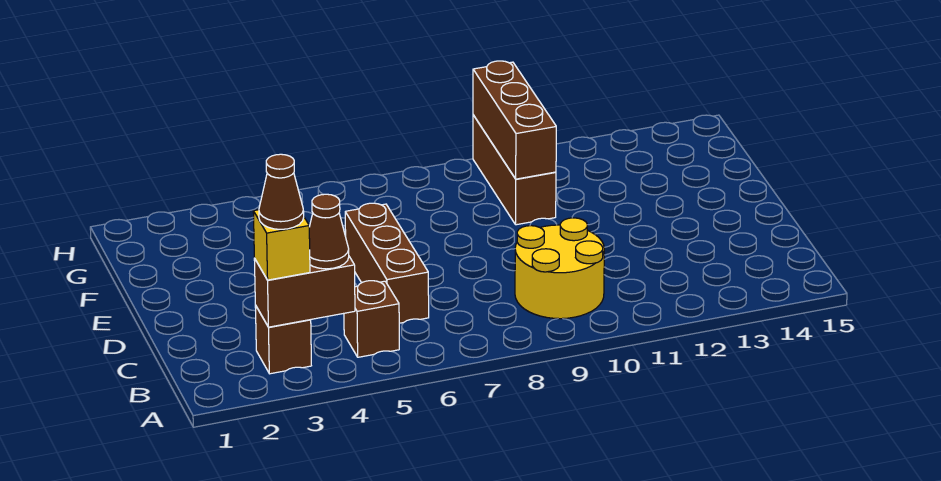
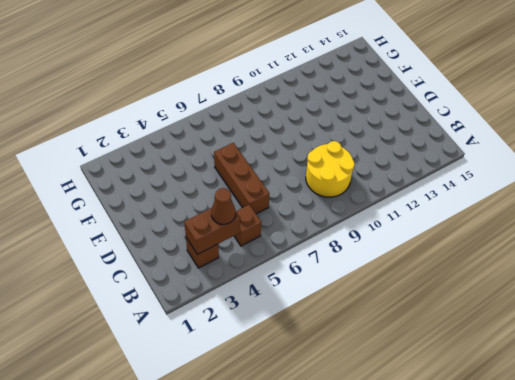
none -> brown brick F10:H10 level 1
none -> brown brick F10:H10 level 2

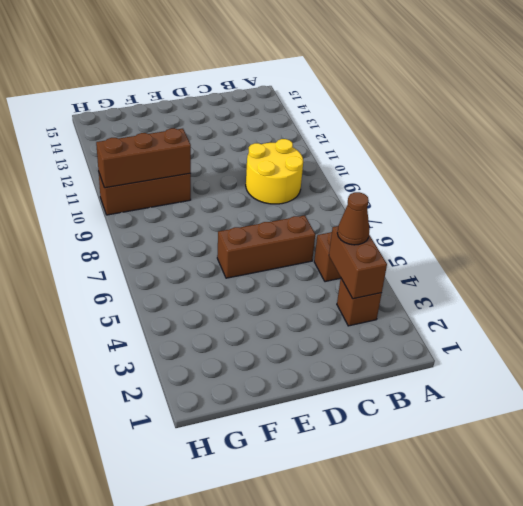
none -> yellow brick B3 level 3
none -> brown cone B3 level 4

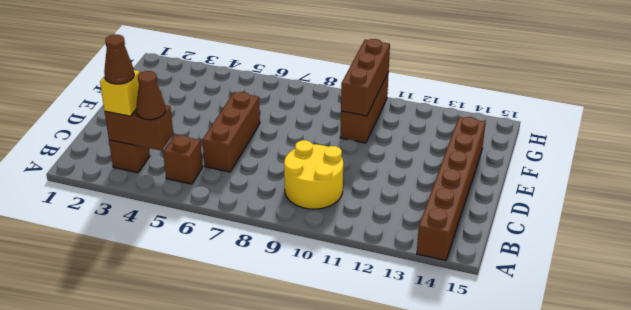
brown brick A14:F14 level 1 -> none

